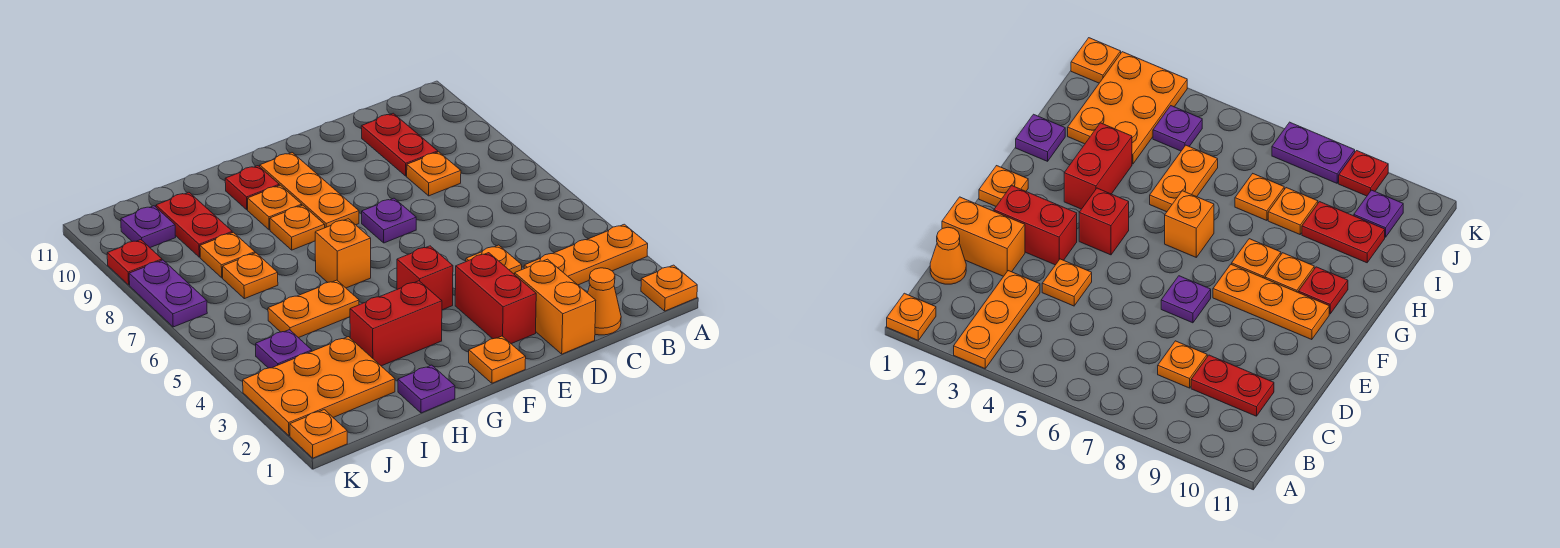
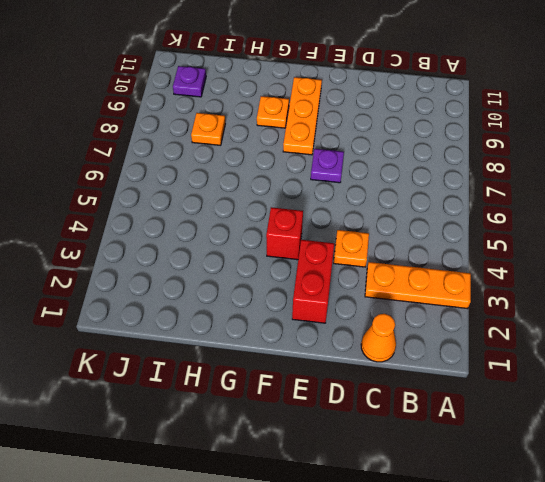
none -> orange plate A1 level 1
none -> orange plate C8 level 1
none -> red plate C9:C10 level 1

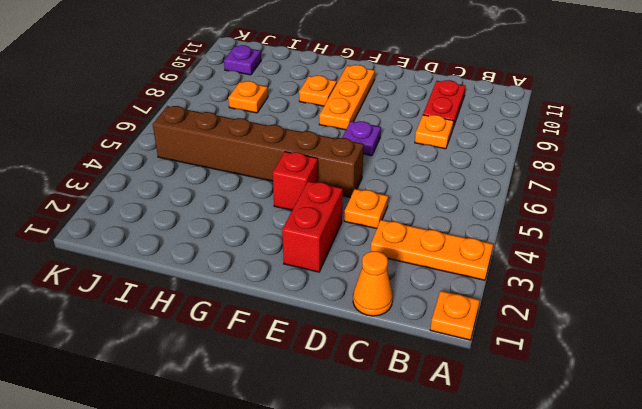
brown brick E5:J5 level 1 -> orange plate H5:I5 level 1
none -> orange brick D1:D2 level 1
none -> orange plate F1 level 1
none -> red brick G3:H3 level 1

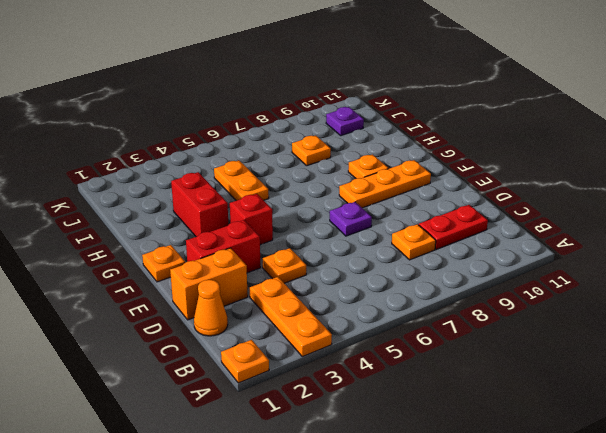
none -> orange brick G6 level 1
none -> orange plate G8 level 1
none -> red plate G10 level 1

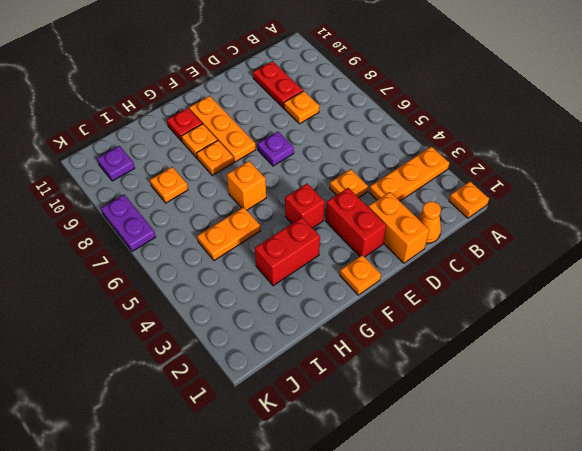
none -> purple plate H1 level 1
none -> orange plate I2:K3 level 1
none -> orange plate I7 level 1

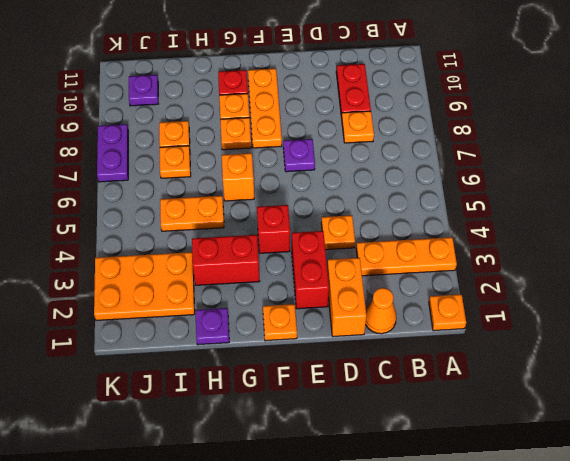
none -> red plate I9:I10 level 1
none -> purple plate J4 level 1
none -> orange plate K1 level 1

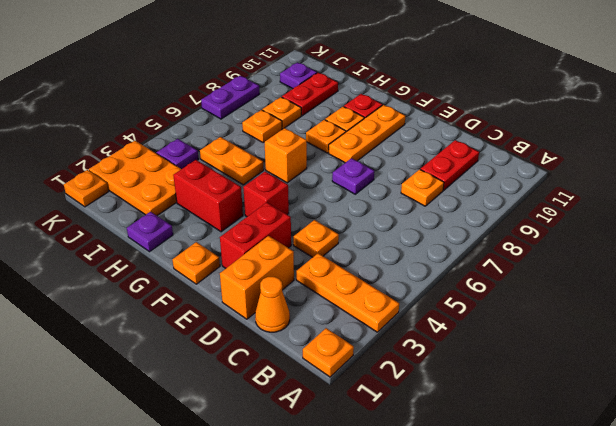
none -> red plate K9 level 1

